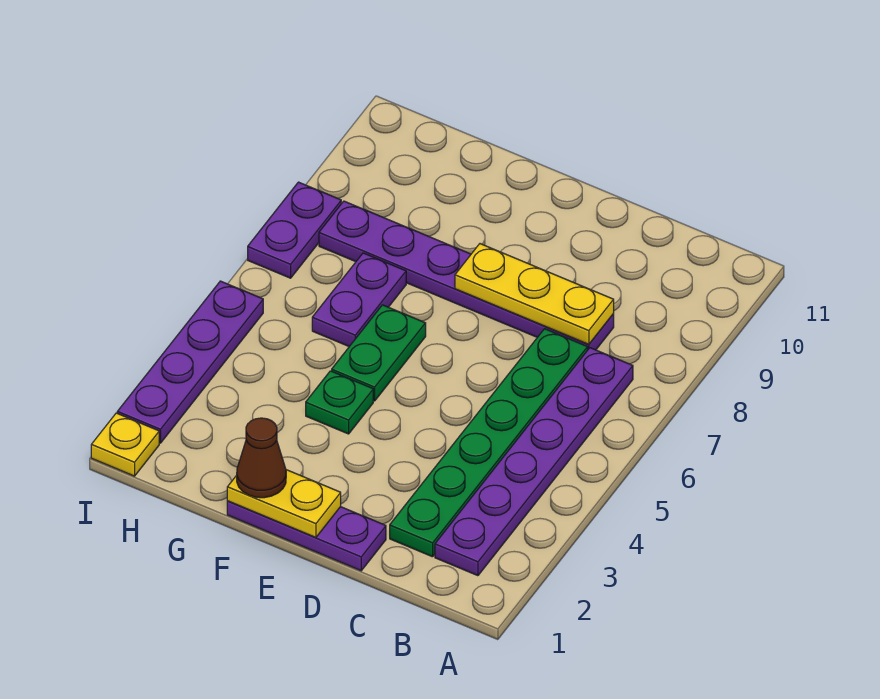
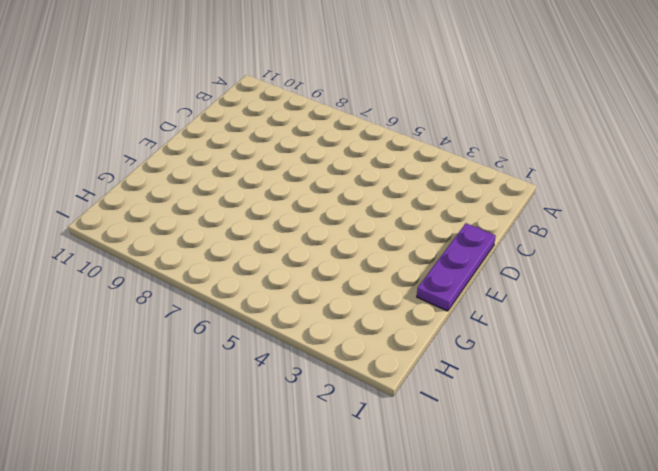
none -> purple plate B2:B7 level 1
none -> green plate C2:C7 level 1
none -> purple plate C8:H8 level 1

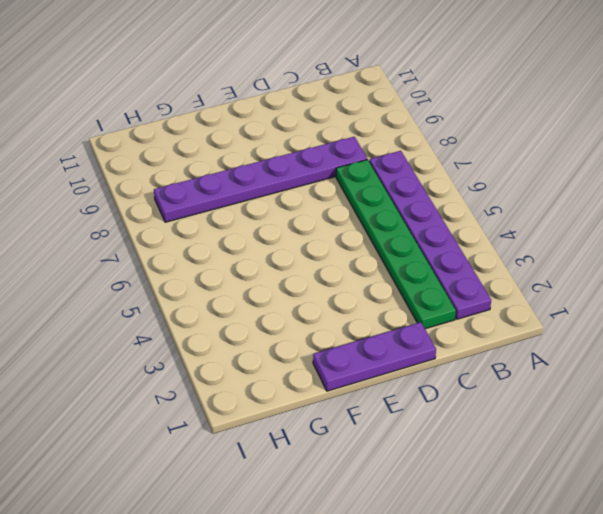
none -> green plate F4 level 1
none -> green plate F5:F6 level 1
none -> purple plate G6:G7 level 1

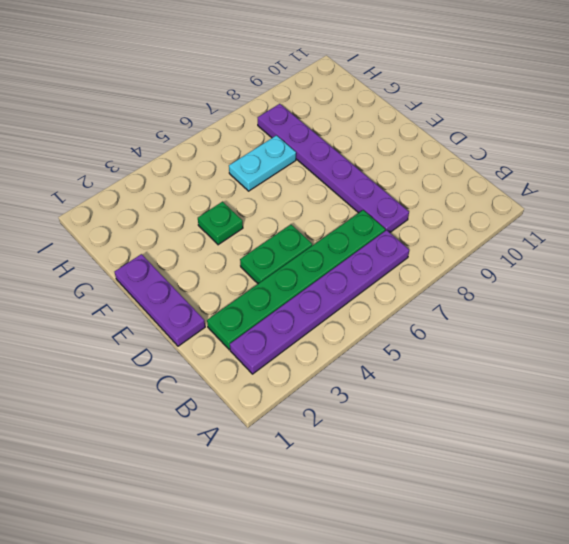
green plate D4:D5 level 1 -> green plate F5:F6 level 1
cyan plate G6:G7 level 1 -> purple plate G6:G7 level 1
none -> yellow plate I1 level 1
none -> purple plate I2:I5 level 1
none -> purple plate I7:I8 level 1

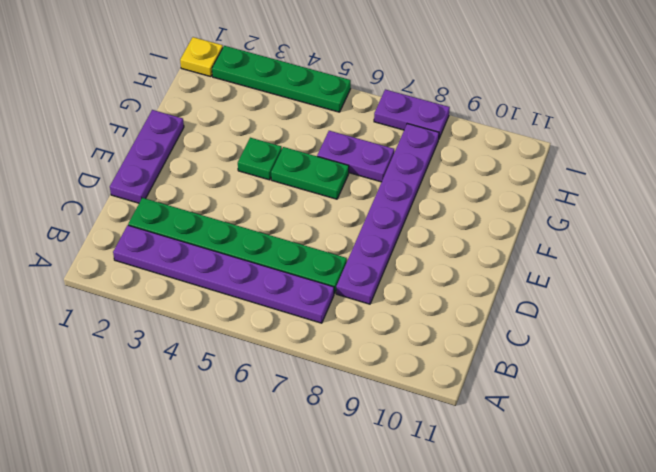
green plate I2:I5 level 1 -> purple plate I2:I5 level 1
none -> yellow plate C8:E8 level 2
none -> yellow plate E1:F1 level 2
none -> brown cone F1 level 3

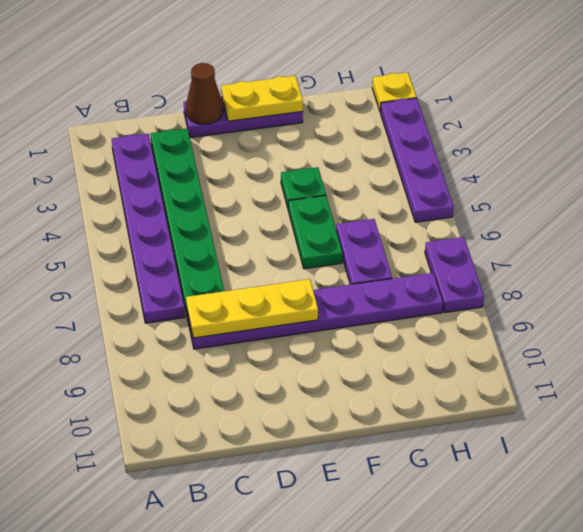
brown cone D1 level 2 -> brown cone F1 level 3

